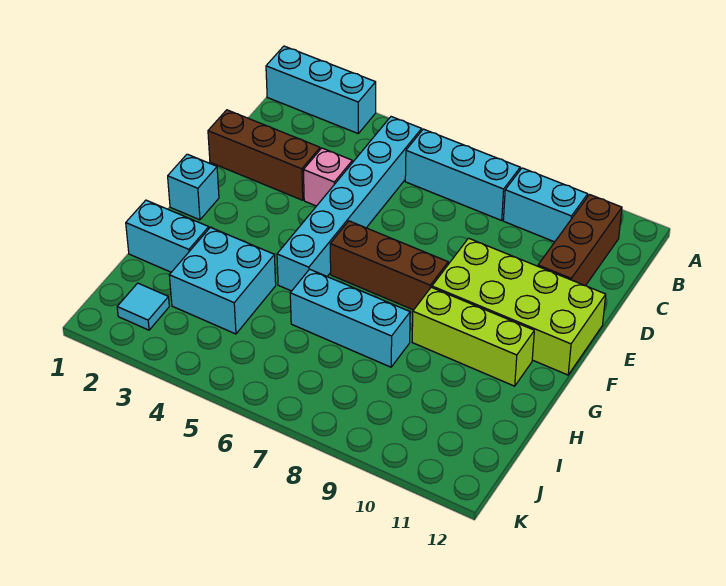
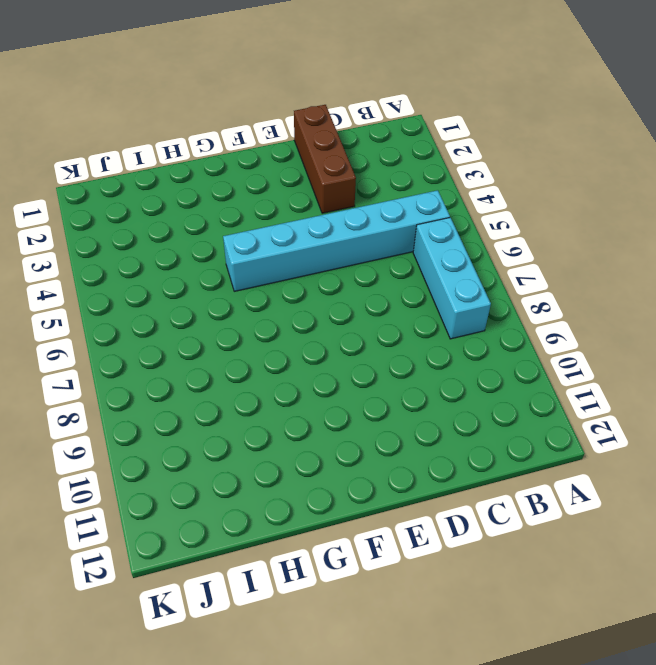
none -> cyan brick A1:A3 level 1
none -> cyan brick B9:B10 level 1
none -> brown brick B11:D11 level 1

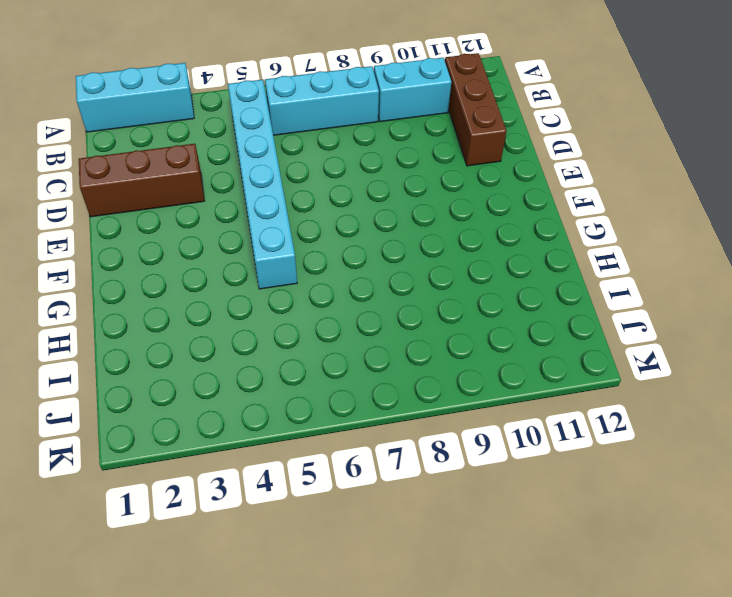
none -> pink brick D4 level 1
none -> lime brick E9:F12 level 1
none -> cyan brick F1 level 1

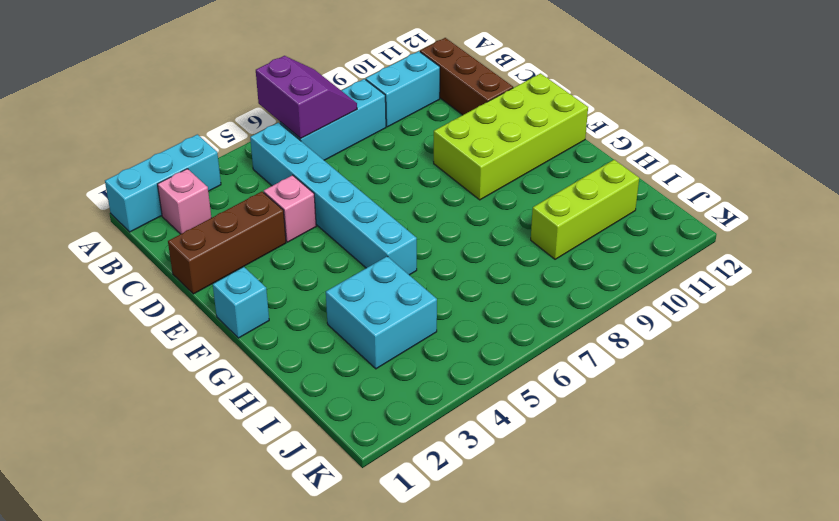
purple slope A6:B7 level 2 top 6 -> none
pink brick B2 level 1 -> none
lime brick I9:I11 level 1 -> lime brick G9:G11 level 1
none -> brown brick F6:F8 level 1
none -> cyan brick H1:H2 level 1
none -> cyan brick H6:H8 level 1

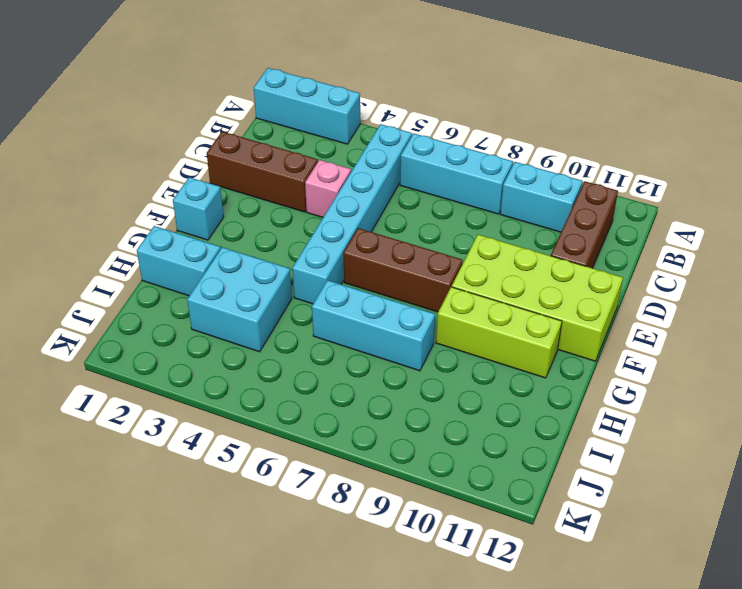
none -> cyan tile J2 level 1

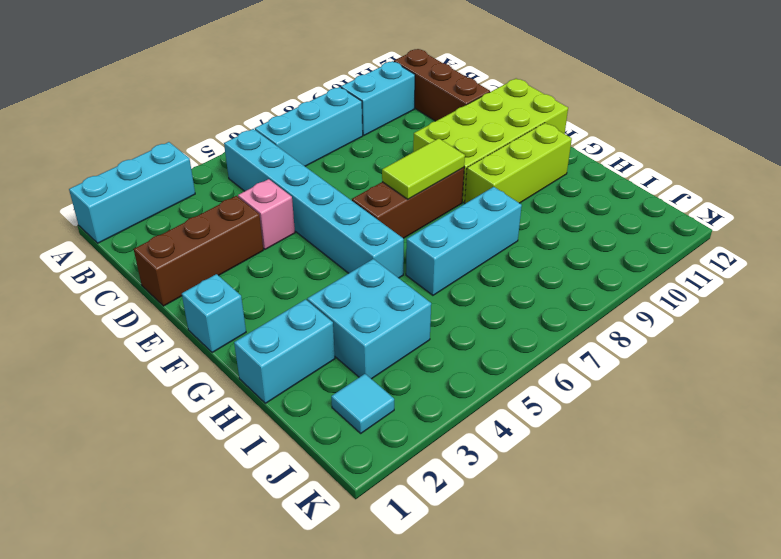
lime tile F7:F8 level 2 -> none

